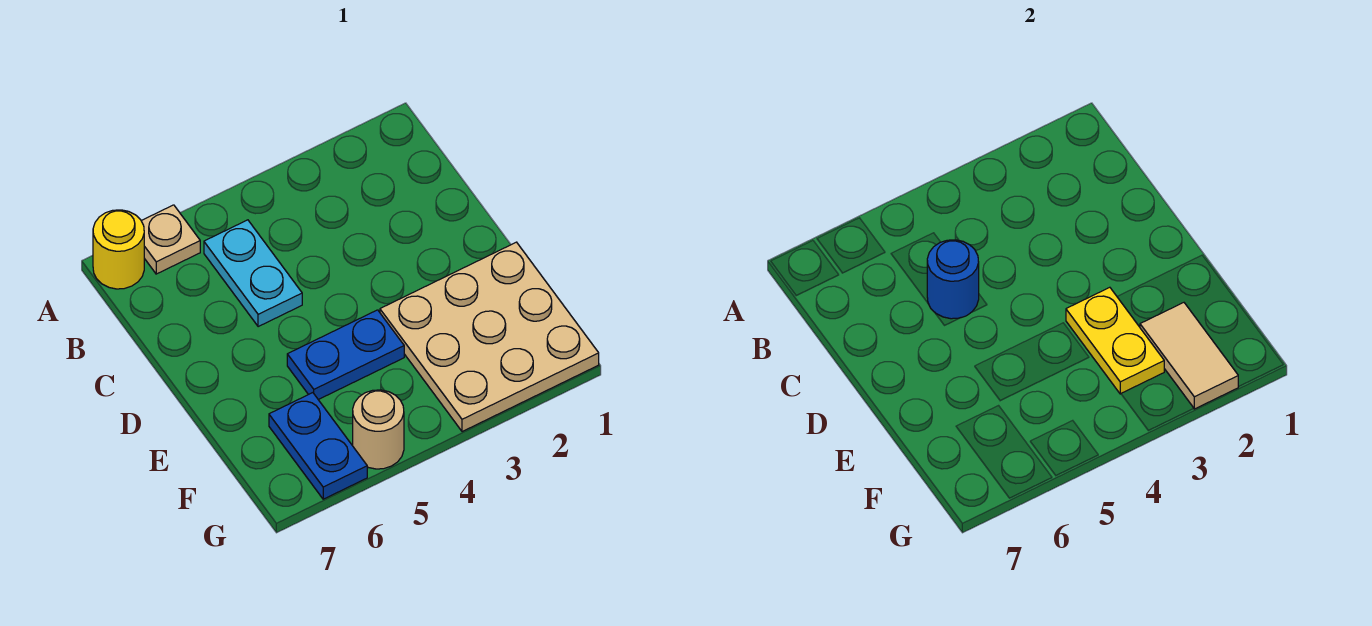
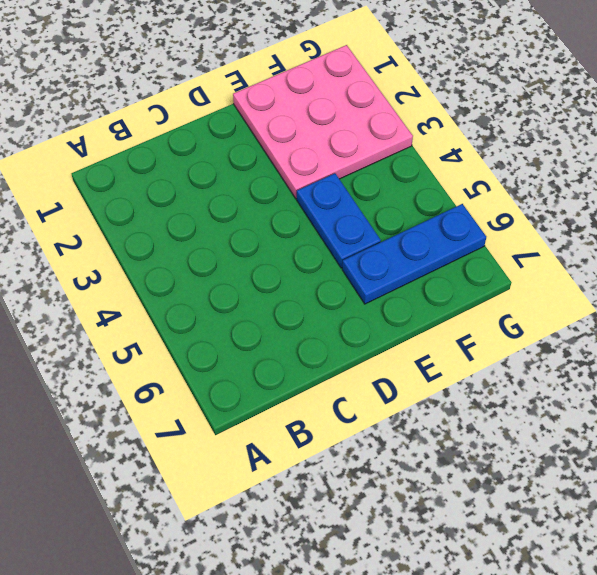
pink plate E1:G3 level 1 -> tan plate E1:G3 level 1
blue plate E6:G6 level 1 -> blue plate F6:G6 level 1
none -> tan plate A6 level 1
none -> yellow round brick A7 level 1

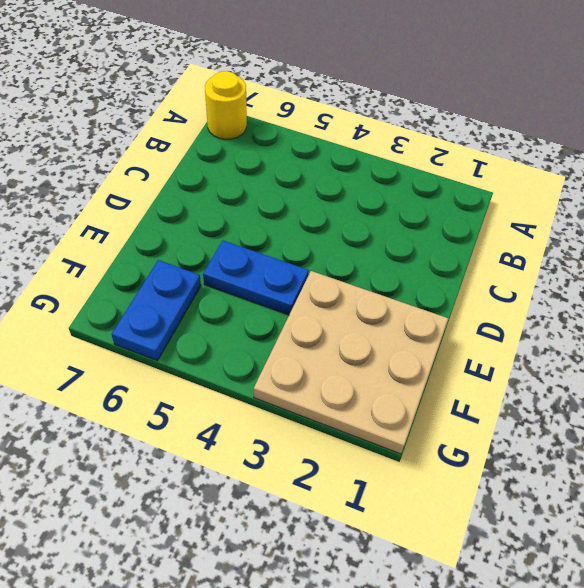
none -> tan plate A6 level 1
none -> cyan plate B5:C5 level 1

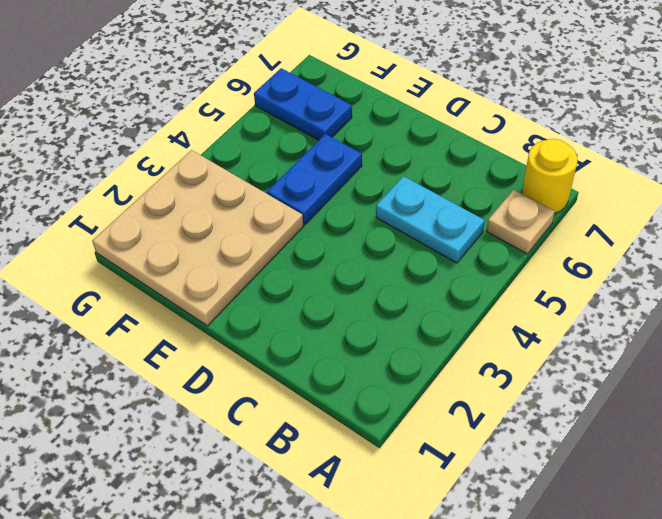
none -> tan round brick G5 level 1
none -> blue round brick C5 level 2

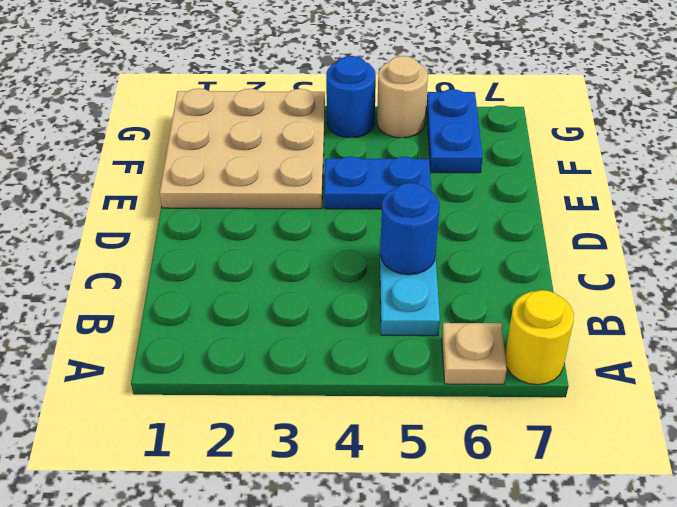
blue round brick G4 level 1 -> none
none -> yellow plate E3:F3 level 2
none -> tan tile F2:G2 level 2

